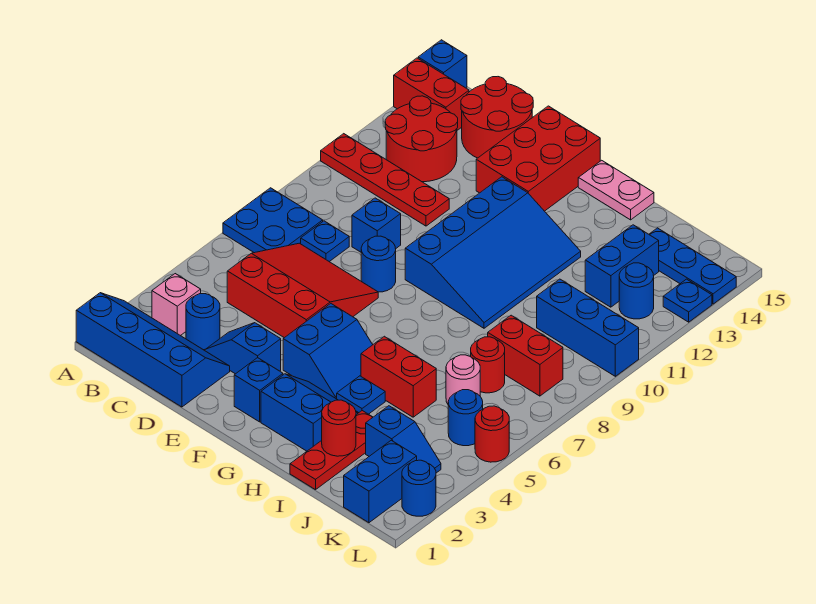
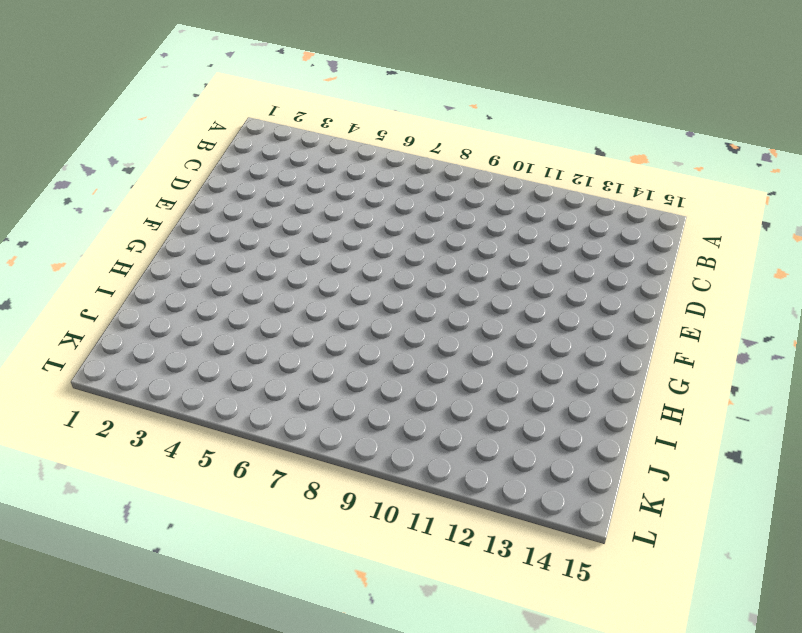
none -> blue slope A1:D2 level 1 top 1
none -> blue plate A7:B8 level 1
none -> red plate A11:D11 level 1
none -> red brick A14:B14 level 1

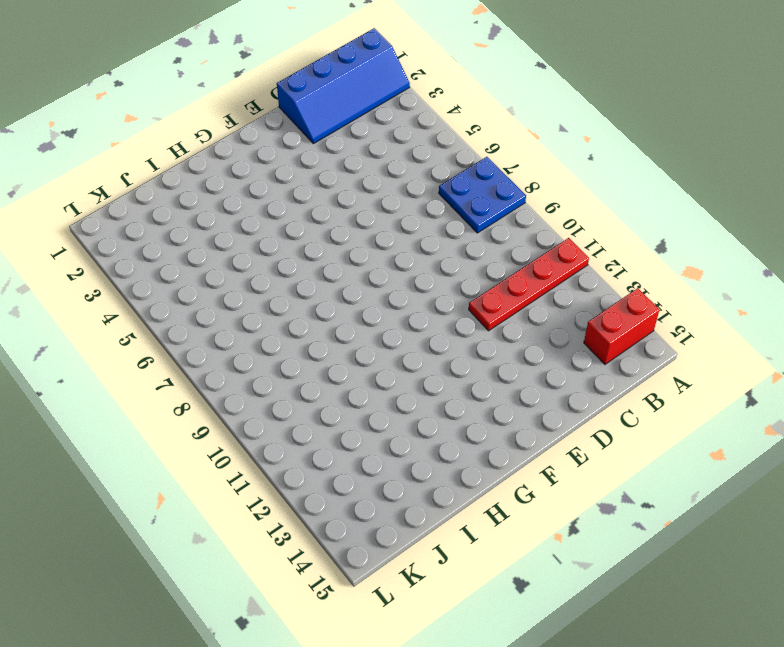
none -> blue brick A15 level 1
none -> pink brick B3 level 1
none -> red round brick B12:C13 level 1
none -> blue round brick C3 level 1

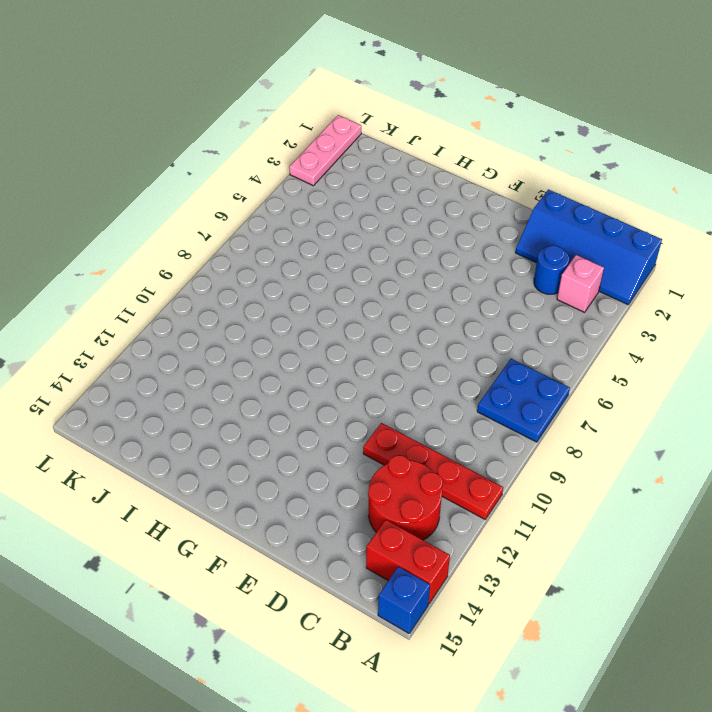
pink plate L1:L3 level 1 -> blue round brick L2 level 1
none -> red slope C5:E7 level 1 top 5
none -> blue plate C8 level 1
none -> red round brick C14:D15 level 1
none -> blue slope D3:E3 level 1 top E

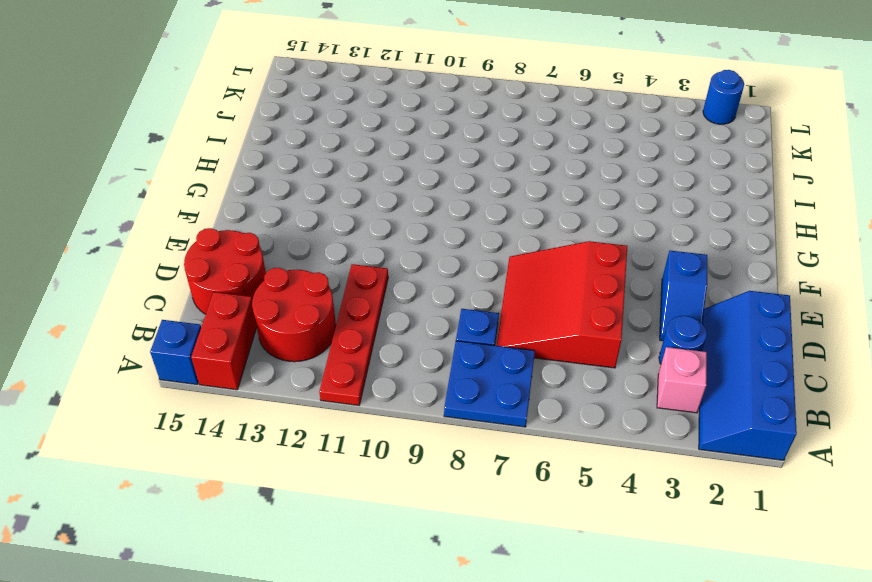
none -> blue brick D9 level 1
none -> blue round brick E8 level 1
none -> red brick E13:F15 level 1
none -> blue brick F2 level 1

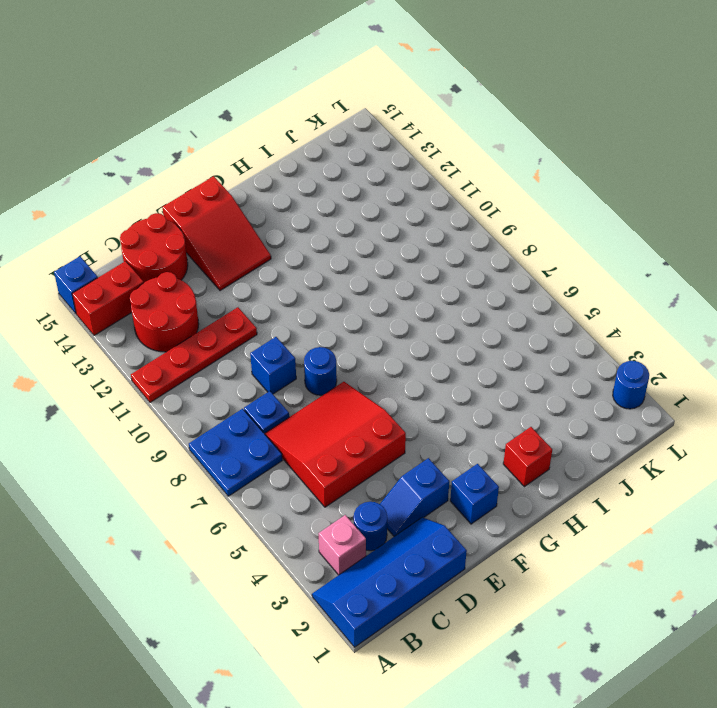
red slope E13:F15 level 1 top 15 -> red brick E13:F15 level 1
red brick H2 level 1 -> blue slope G2:H3 level 1 top 2
none -> blue slope F4:G5 level 1 top F
none -> blue slope F9:H12 level 1 top F
none -> pink plate G15:H15 level 1
none -> blue plate H4 level 1

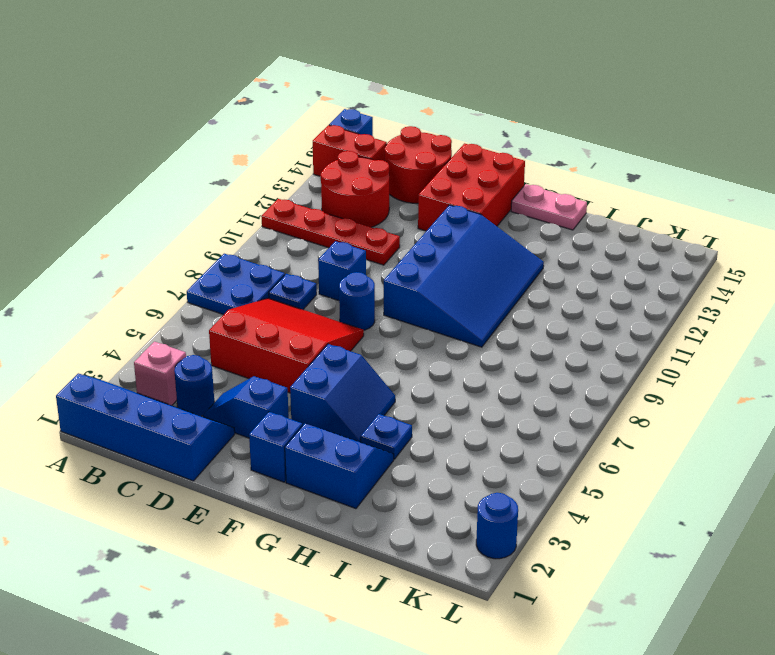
none -> red brick H5:I5 level 1
none -> red plate I1:I3 level 1
none -> blue slope J3:K3 level 1 top J
none -> pink round brick J6 level 1

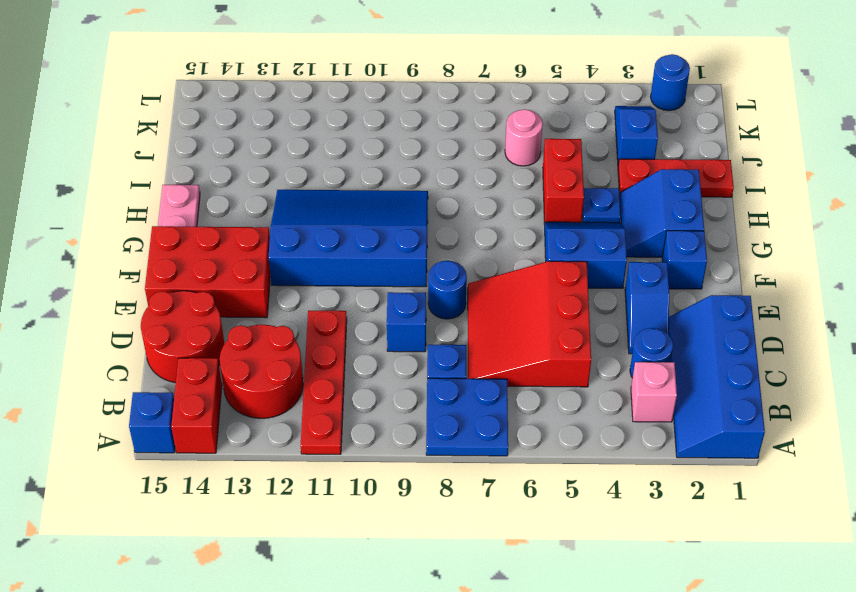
none -> red round brick J7 level 1
none -> red brick J8:K8 level 1
none -> blue brick J10:L10 level 1
none -> blue brick J12:J13 level 1

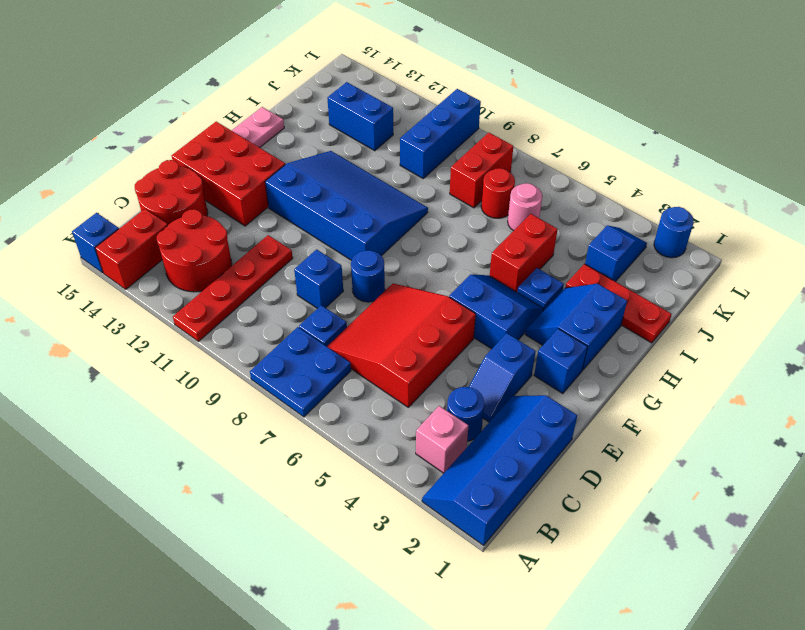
none -> blue plate J14:L14 level 1
none -> blue brick K1:K2 level 1
none -> blue round brick K5 level 1
none -> blue round brick K12 level 1

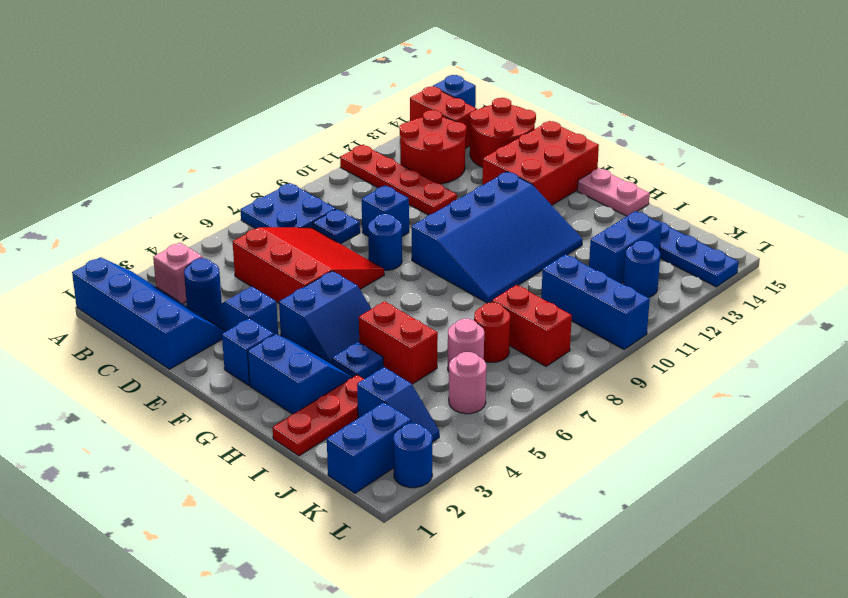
pink round brick K5 level 1 -> blue round brick K5 level 1
none -> red round brick L5 level 1
none -> blue plate L13 level 1
none -> red round brick I2 level 2

